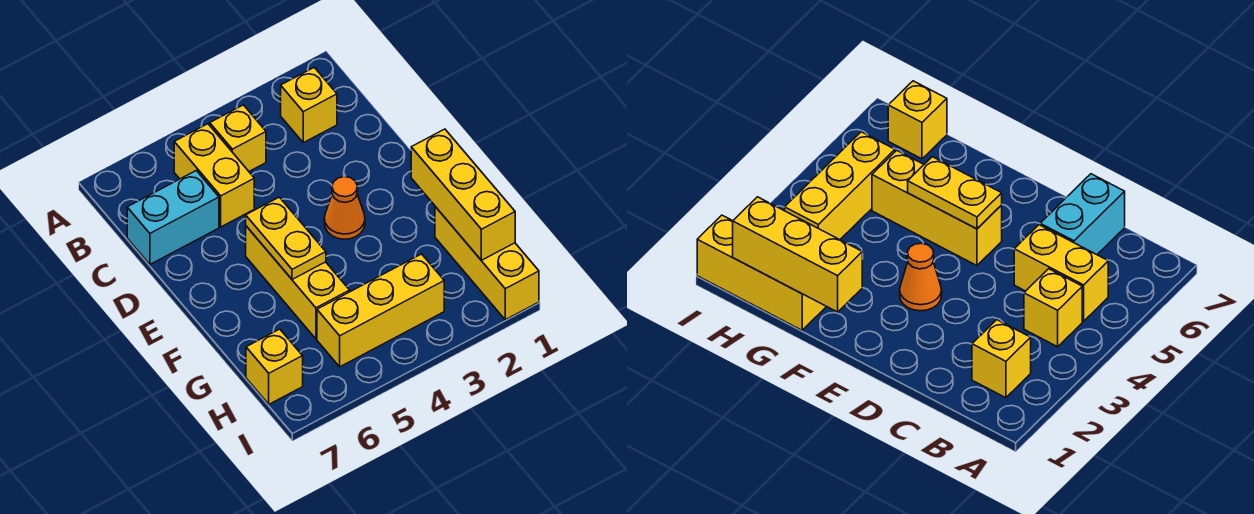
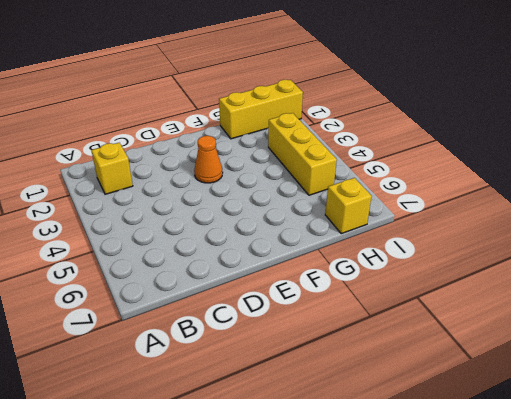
none -> yellow brick B4 level 1
none -> yellow brick B5:C5 level 1

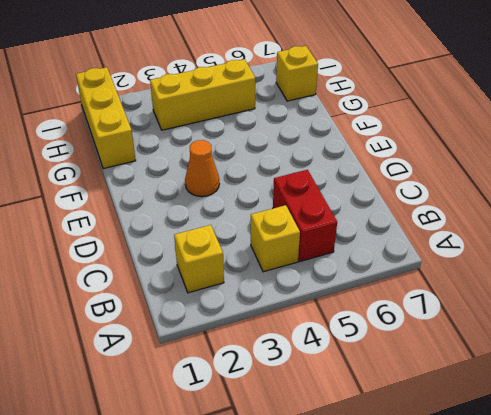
red brick B5:C5 level 1 -> yellow brick B5:C5 level 1
none -> cyan brick C6:C7 level 1
none -> yellow brick E5:G5 level 1

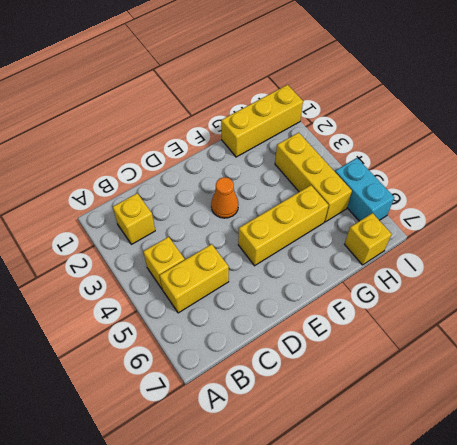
cyan brick I5:I6 level 1 -> cyan brick C6:C7 level 1
none -> yellow plate E5:F5 level 2
none -> yellow brick F1:H1 level 2

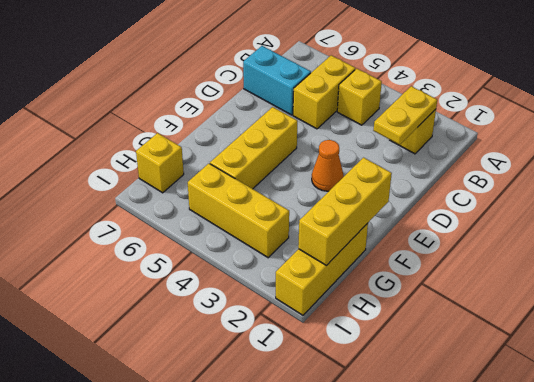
yellow plate B2:C2 level 2 -> yellow plate E5:F5 level 2

